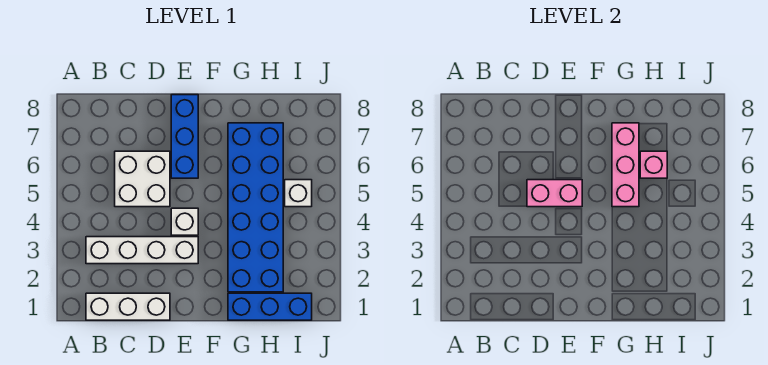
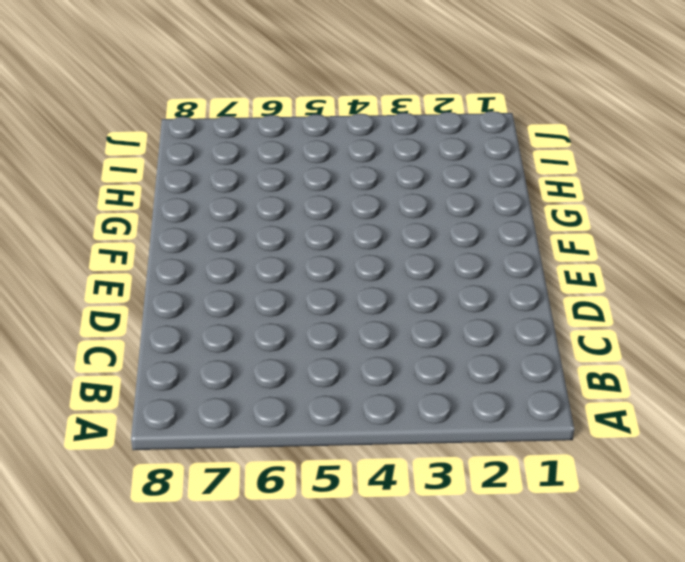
none -> white brick B1:D1 level 1
none -> white brick B3:E3 level 1

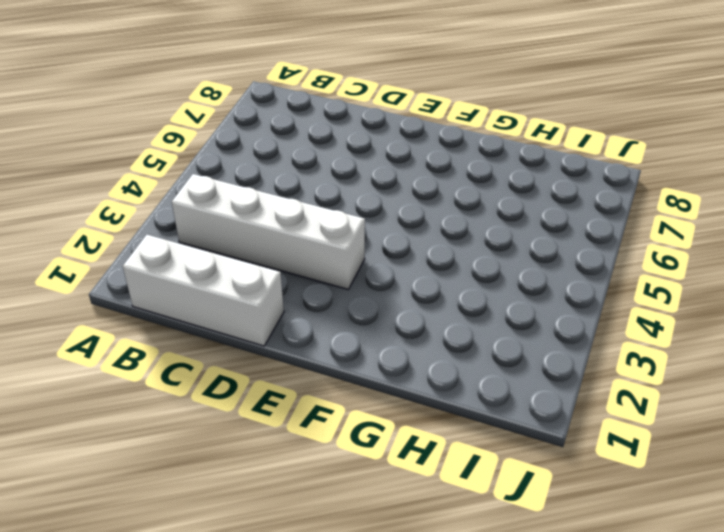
none -> white brick C5:D6 level 1
none -> white brick E4 level 1

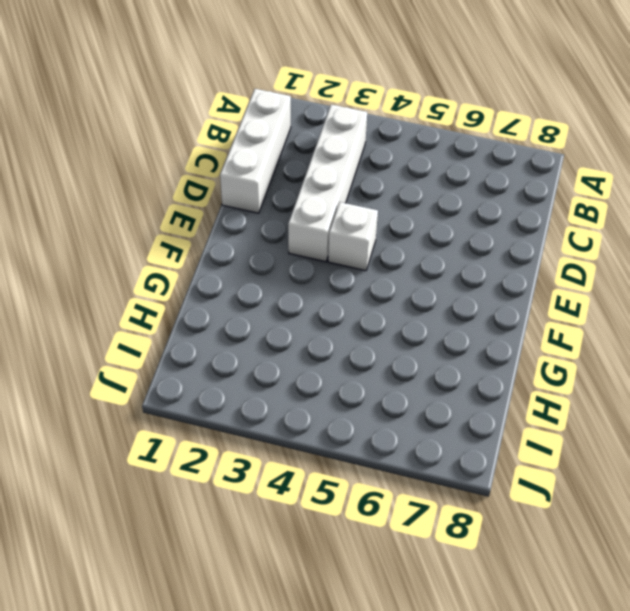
none -> white brick C5:D6 level 1
none -> blue brick E6:E8 level 1

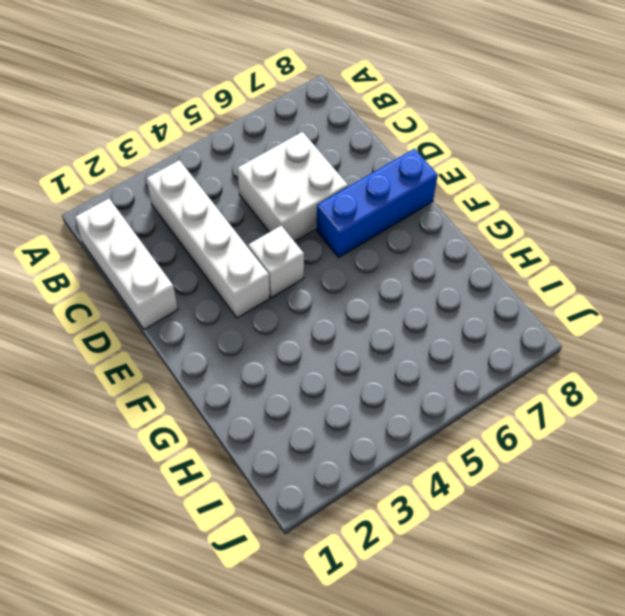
none -> blue brick G1:I1 level 1
none -> blue brick G2:H7 level 1

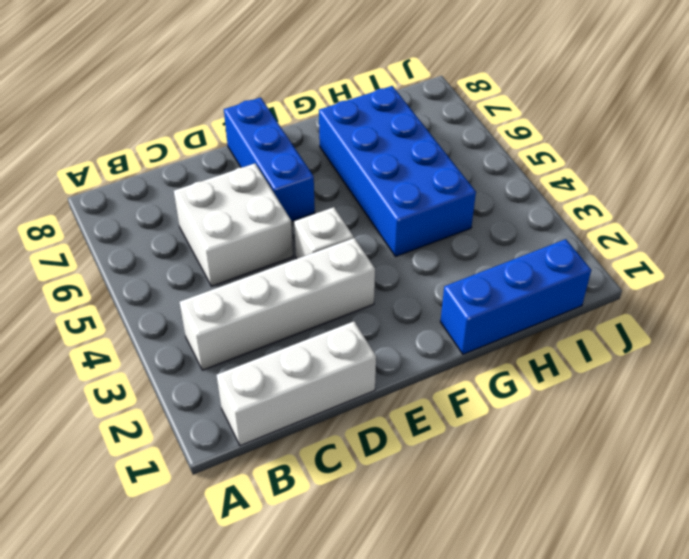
blue brick G4:H7 level 1 -> blue brick G2:H7 level 1
none -> white brick I5 level 1
none -> pink brick D5:E5 level 2

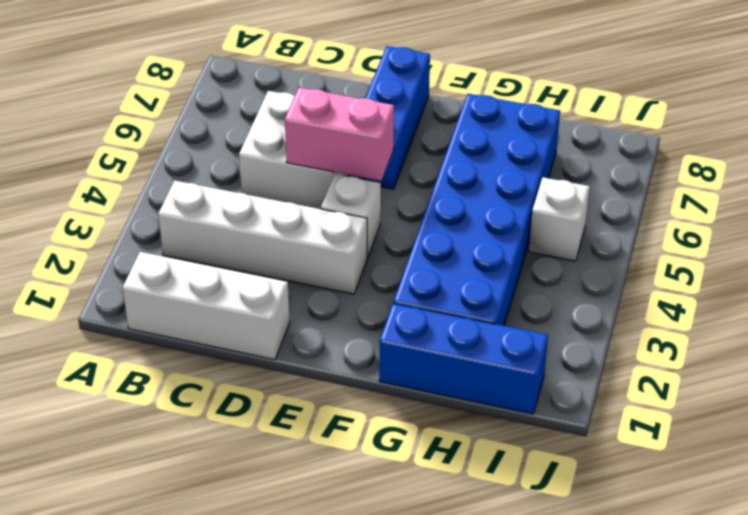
none -> pink brick G5:G7 level 2
none -> pink brick H6 level 2

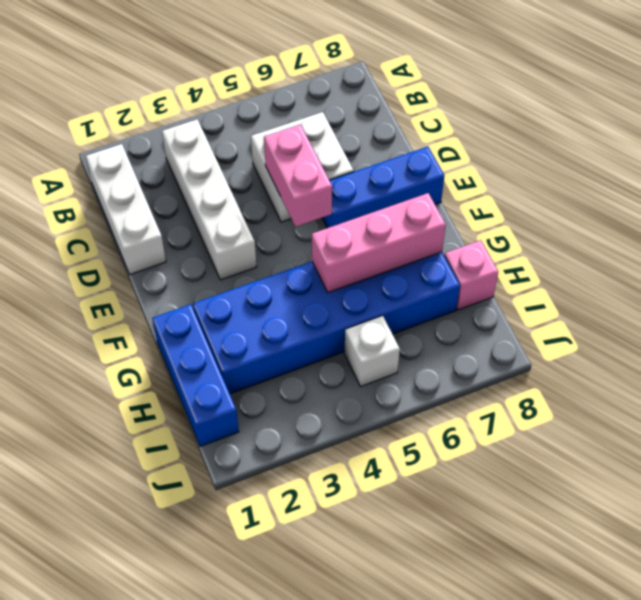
pink brick H8 level 1 -> pink brick H6 level 2
none -> white brick E4 level 1

